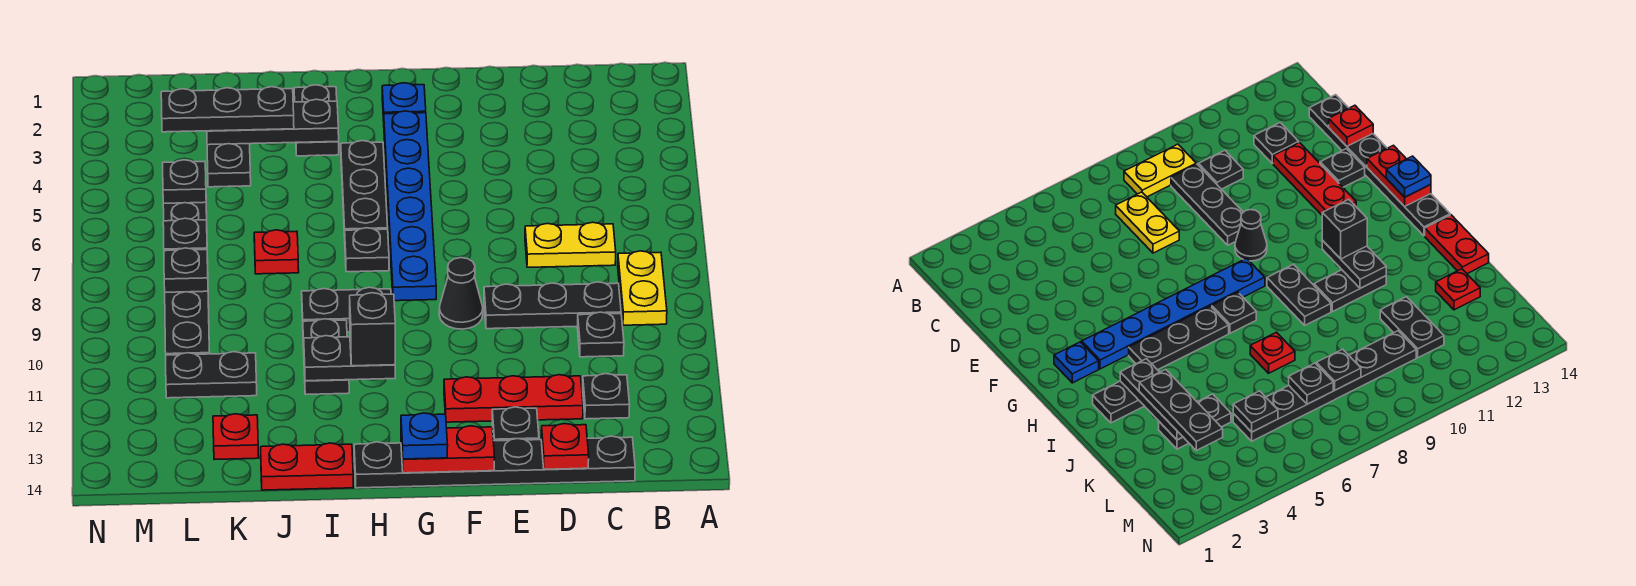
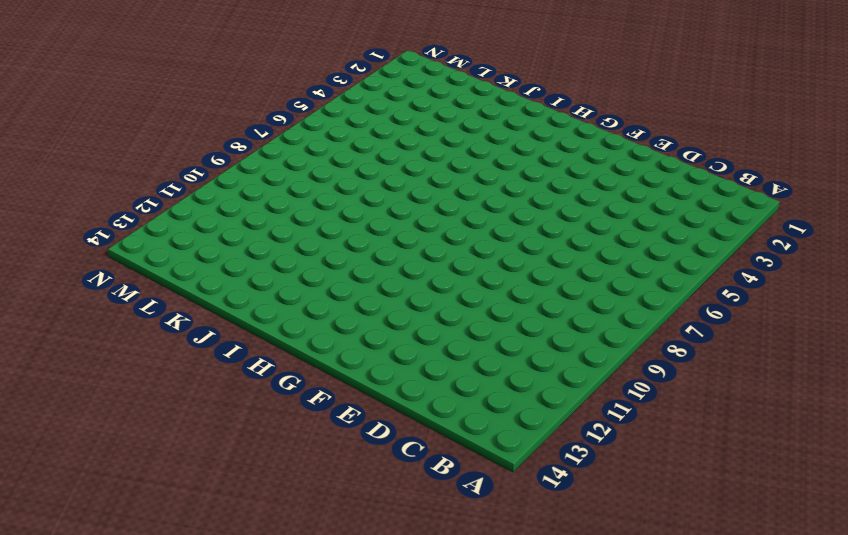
none -> yellow plate B8:B9 level 1
none -> yellow plate C7:D7 level 1
none -> black plate C9:E9 level 1
none -> black plate C10 level 1

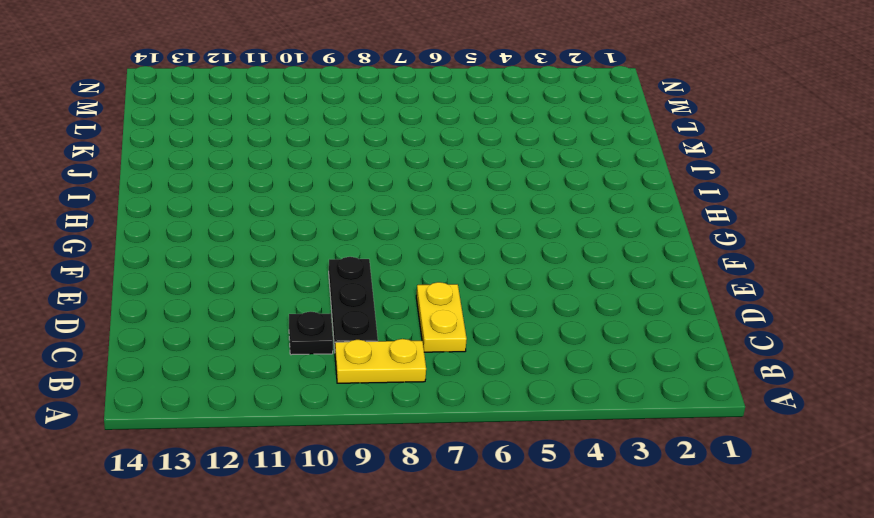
none -> black plate C12 level 1
none -> black plate C14:H14 level 1
none -> red plate D12:F12 level 1
none -> black plate E13 level 1

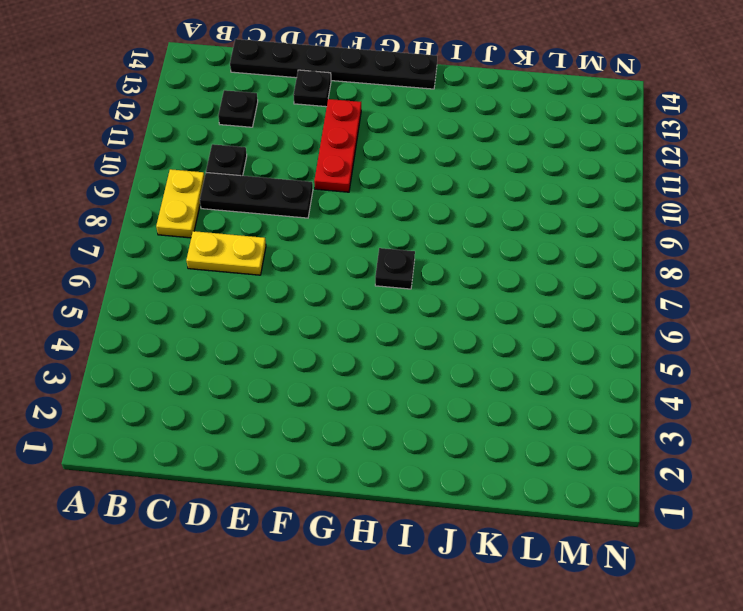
red plate F10:F12 level 1 -> red plate D12:F12 level 1
none -> black cone F9 level 1
none -> blue plate G2 level 1
none -> blue plate G3:G8 level 1
none -> black plate H4:H6 level 1

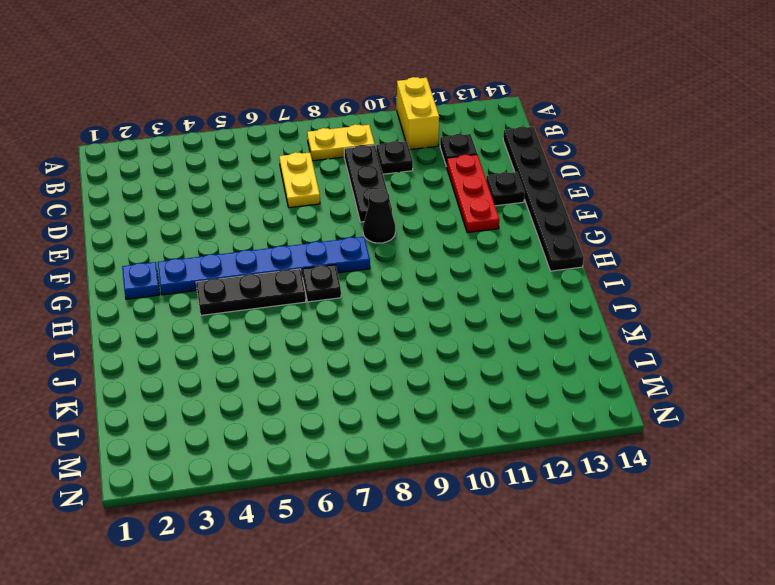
yellow brick A11:B11 level 1 -> none
none -> black plate H9:I9 level 1
none -> black plate I2:I3 level 1
none -> black plate I10:I11 level 1
none -> red plate I14:J14 level 1

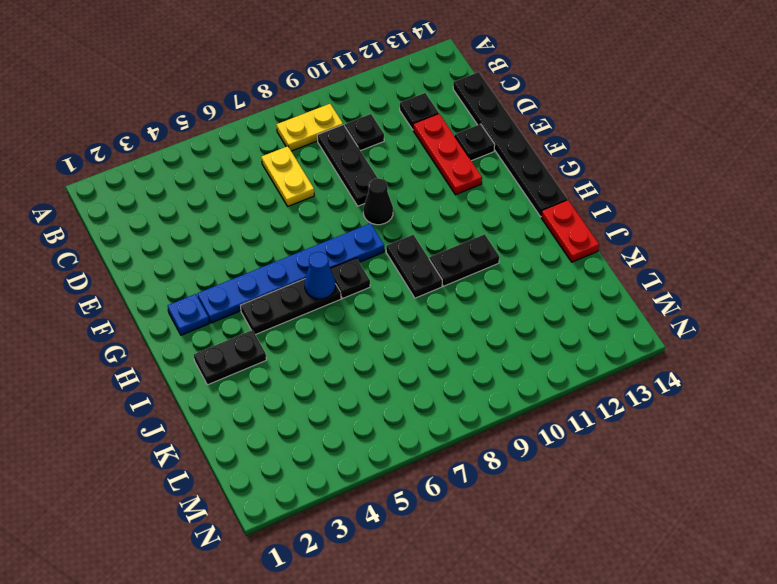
blue cone H6 level 2 -> none
none -> red plate J7 level 1
none -> black plate K3:K4 level 1
none -> black plate K11:L11 level 1
none -> red plate K13 level 1

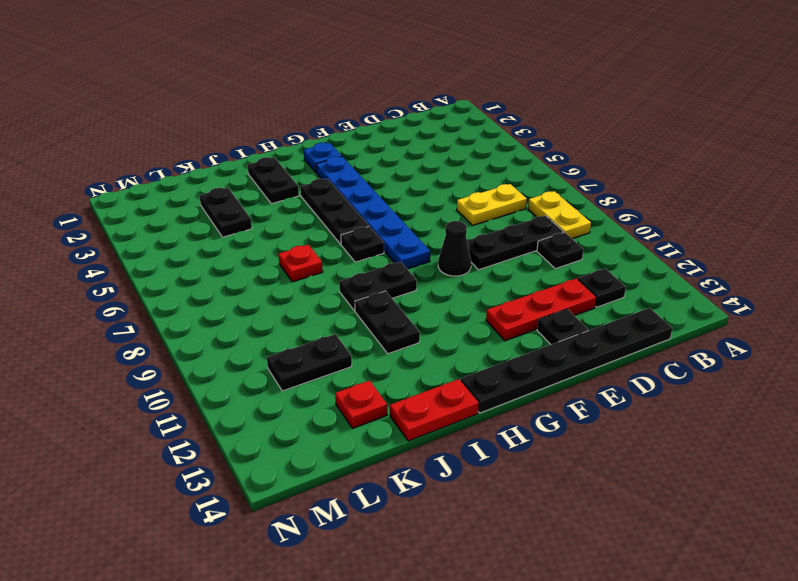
none -> black plate L5:L10 level 1
none -> red plate D14 level 2
none -> red plate F14:G14 level 2
none -> black plate H11:I11 level 2

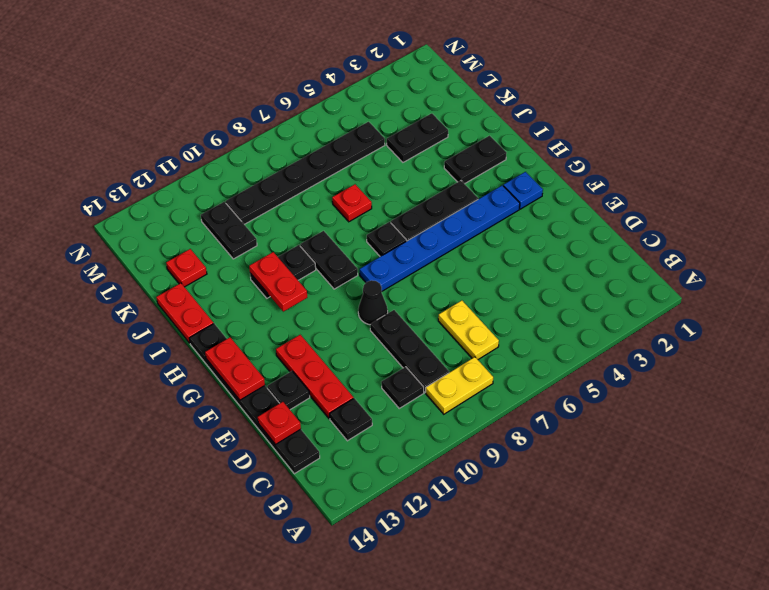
red plate H11:I11 level 2 -> black plate H11:I11 level 2
none -> black plate I3:K3 level 2
none -> black plate L5 level 2
none -> black plate L7 level 2
none -> black plate L8 level 2

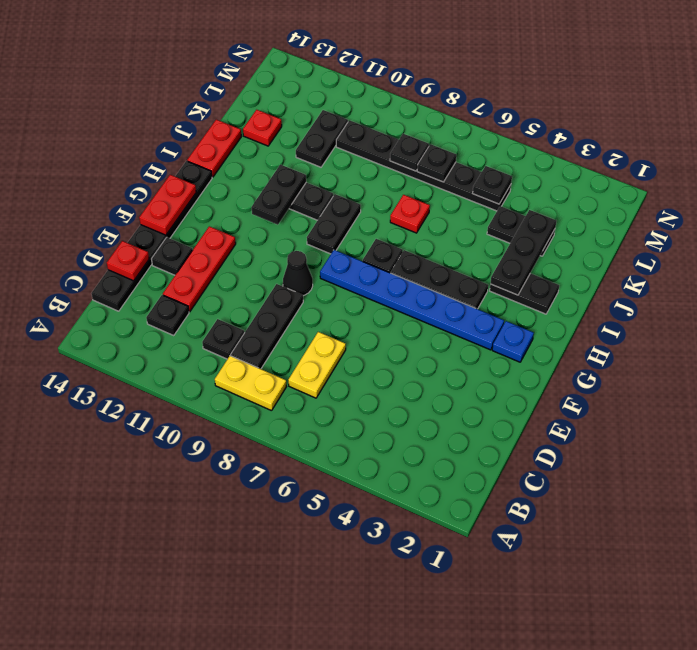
none -> blue plate G14 level 3
none -> black brick H11 level 3
none -> black plate J3:L3 level 3

